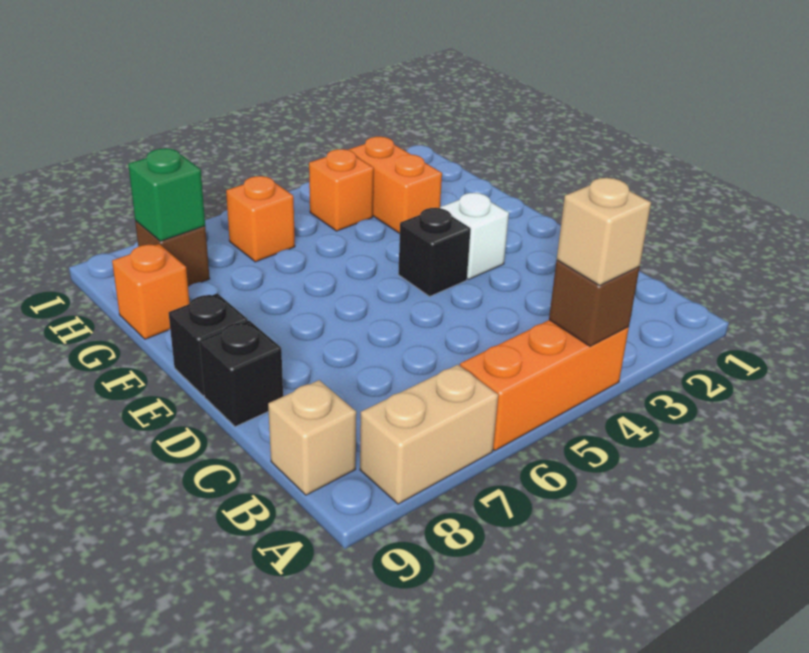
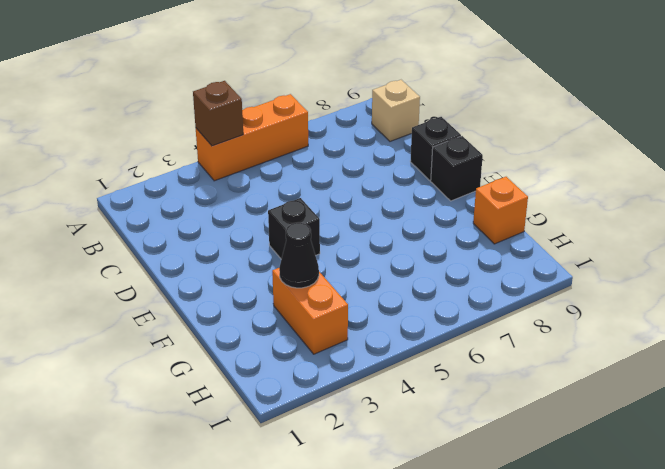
black cone G3 level 2 -> none
none -> tan brick A7:A8 level 1
none -> white brick E3 level 1
none -> orange brick H4 level 1

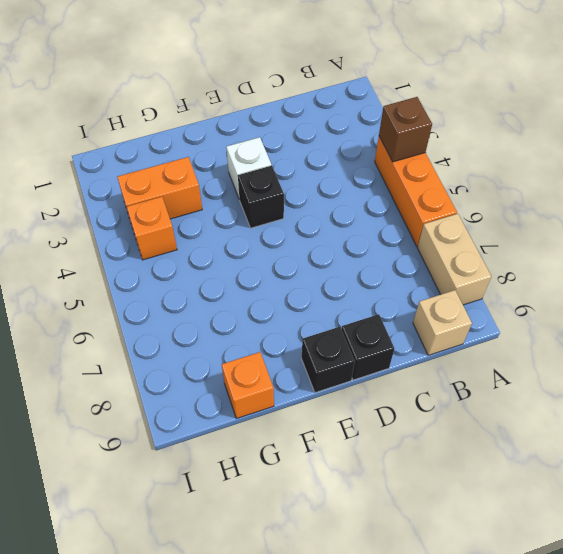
none -> orange brick H6 level 1
none -> brown brick H8 level 1
none -> green brick H8 level 2

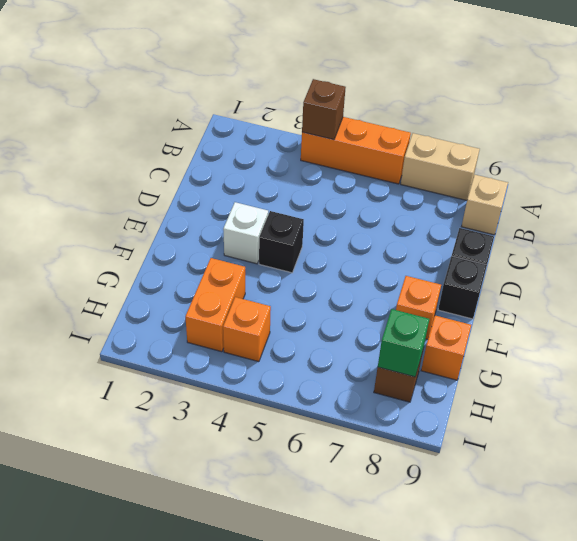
orange brick F8 level 1 -> orange brick H6 level 1
none -> tan brick A4 level 3

